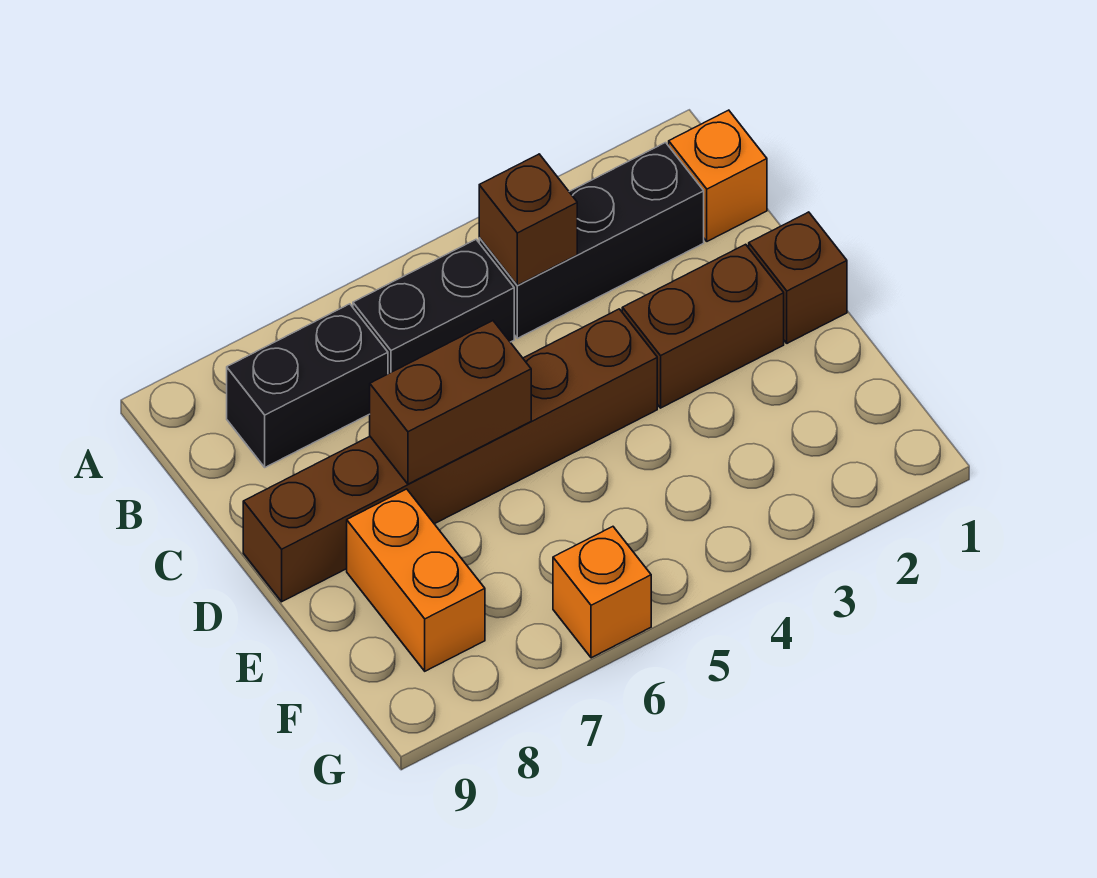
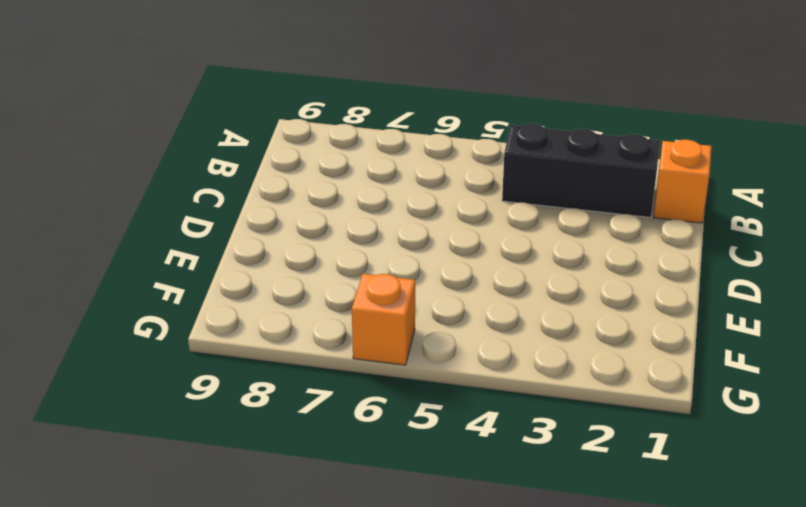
none -> black brick B5:B6 level 1
none -> black brick B7:B8 level 1

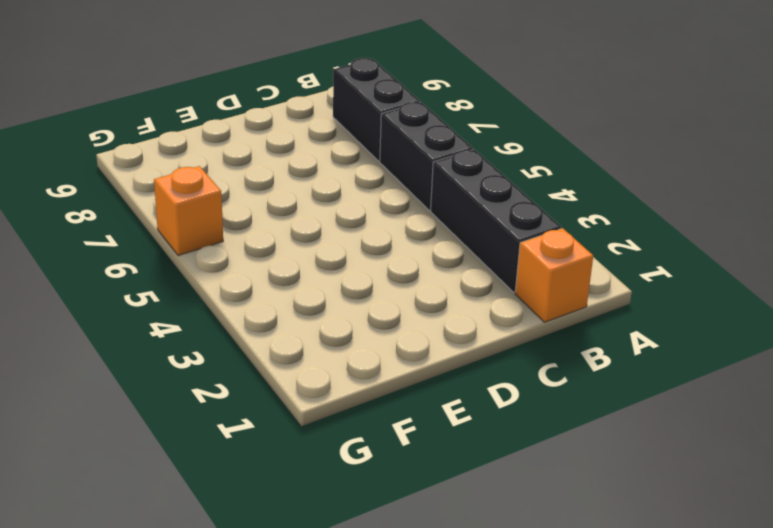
none -> brown brick D1 level 1
none -> brown brick D2:D3 level 1

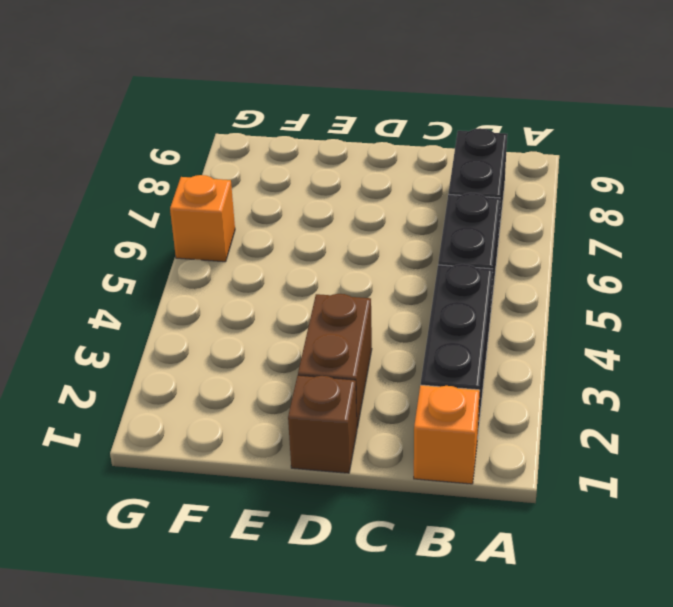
none -> brown brick D4:D9 level 1
none -> orange brick E8:F8 level 1

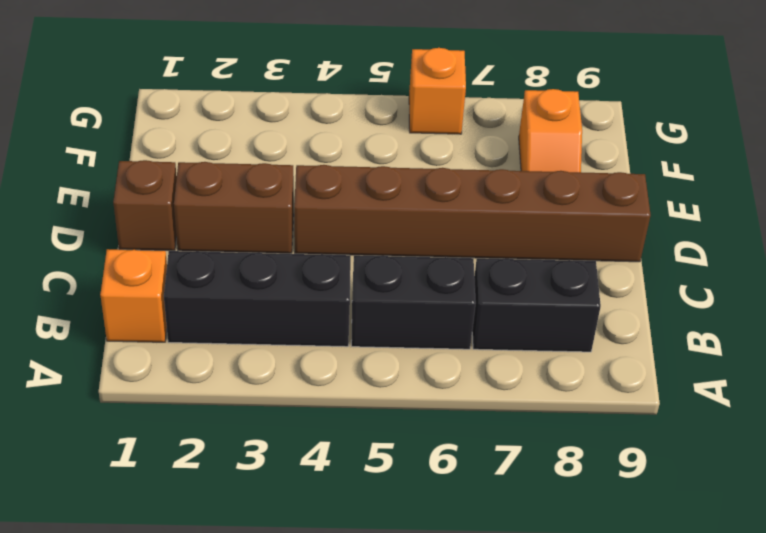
orange slope E8:F8 level 1 top F -> orange brick E8:F8 level 1
none -> brown brick B4 level 2
none -> brown brick D6:D7 level 2

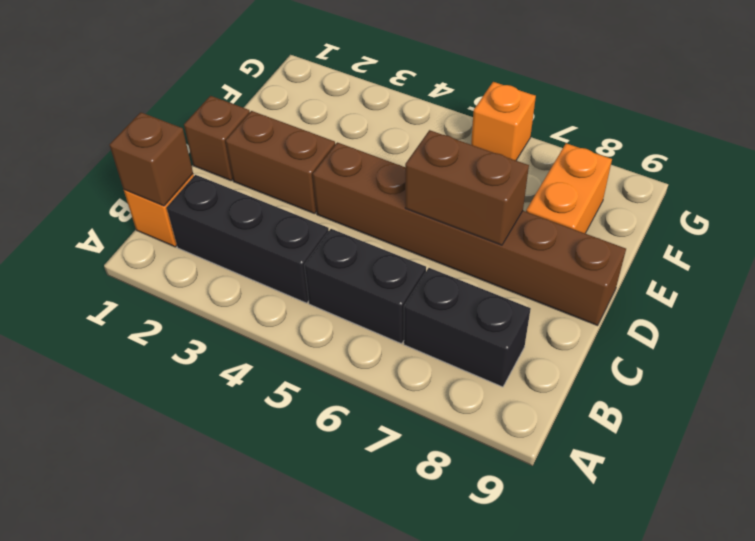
brown brick B1 level 2 -> brown brick B4 level 2

